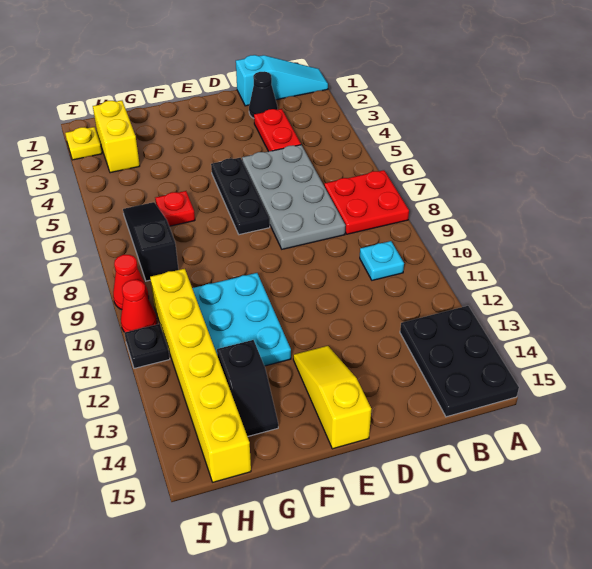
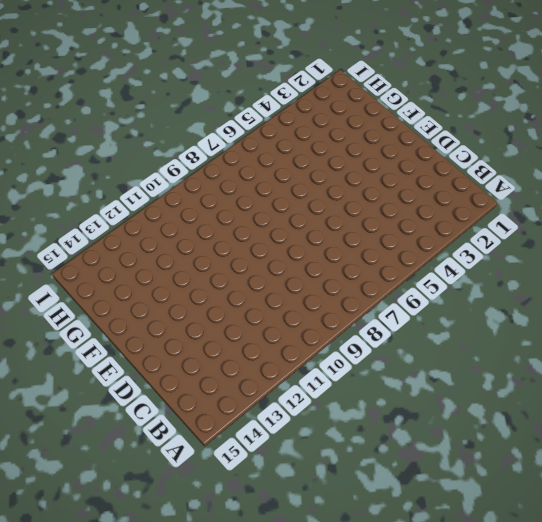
none -> cyan slope A1:C1 level 1 top C
none -> red plate A7:B8 level 1
none -> black plate A13:B15 level 1

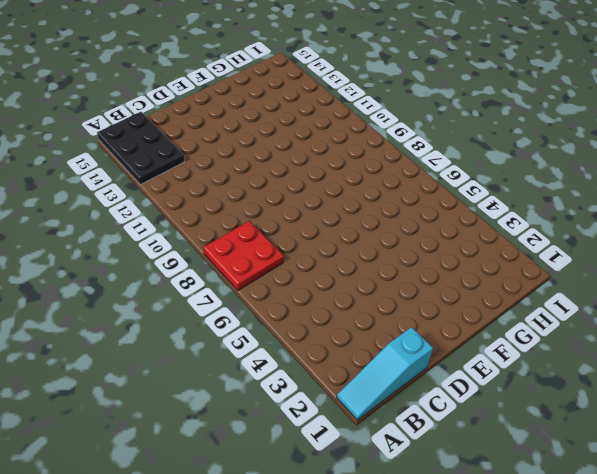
none -> cyan plate B10 level 1
none -> black cone C2 level 1
none -> red plate C3:C4 level 1

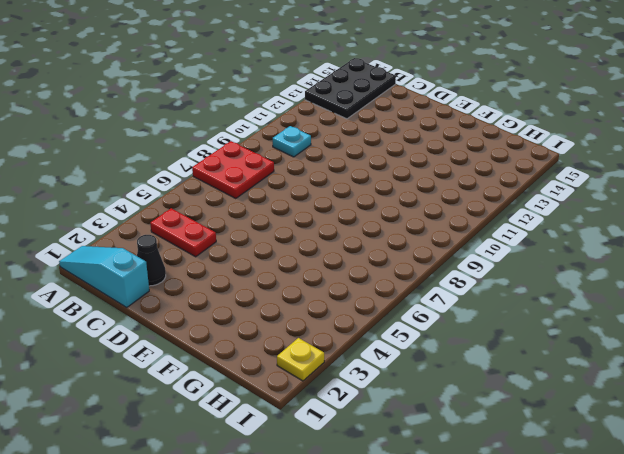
red plate B4:C4 level 1 -> red plate C3:C4 level 1
none -> grey plate C5:D8 level 1
none -> black plate E5:E7 level 1
none -> yellow slope E13:E15 level 1 top 15

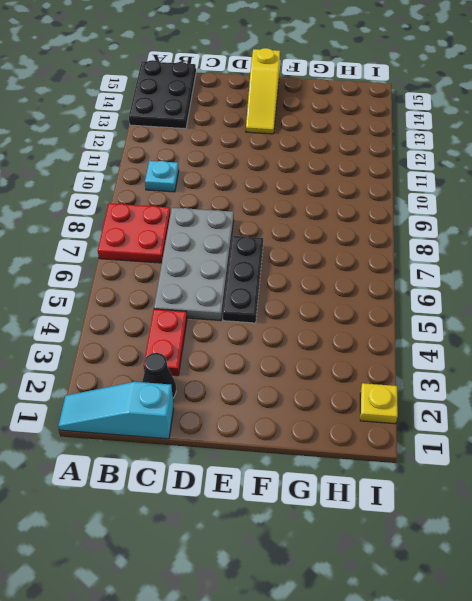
none -> cyan plate F10:G12 level 1
none -> red plate G6 level 1
none -> black slope G13:G14 level 1 top 13

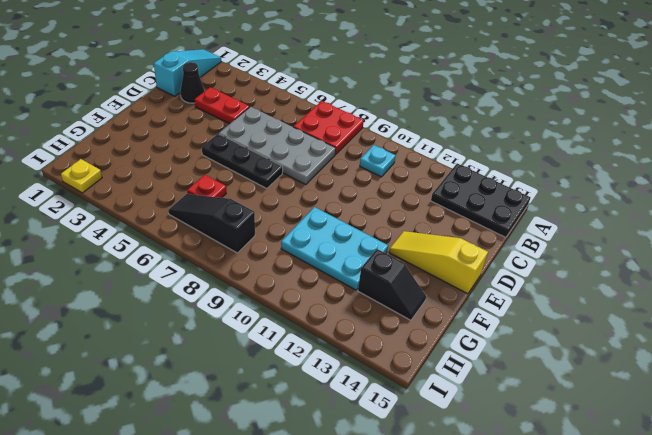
none -> yellow brick H2:H3 level 1
none -> yellow brick H10:H15 level 1
none -> red cone I9 level 1

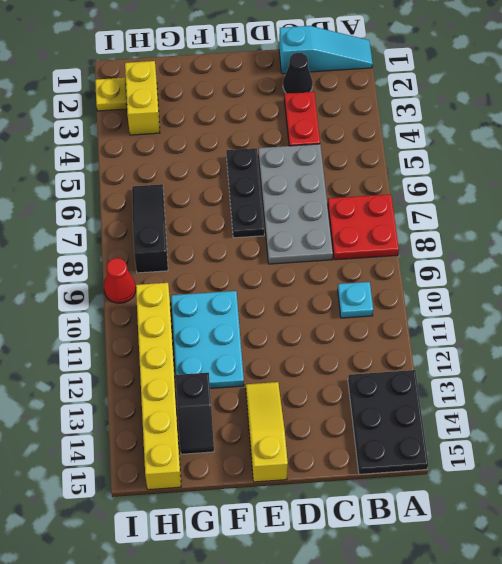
none -> red plate G6 level 1
none -> red cone I10 level 1
none -> black plate I11 level 1

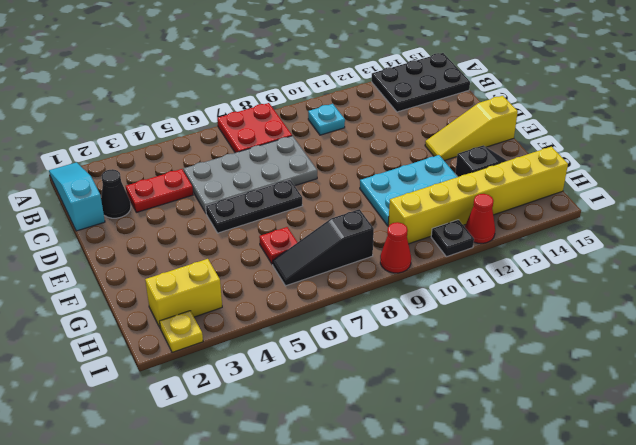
red cone I12 level 1 -> red cone I10 level 1

